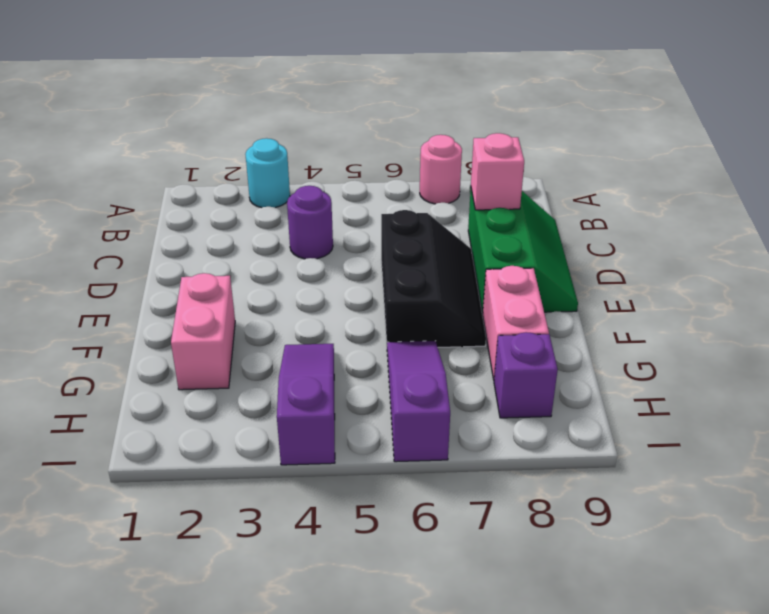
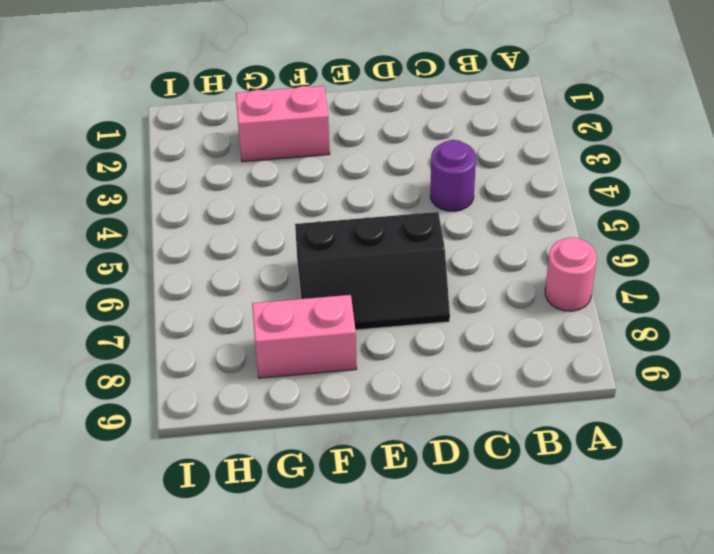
none -> cyan round brick A3 level 1
none -> green slope C8:E9 level 1 top 8

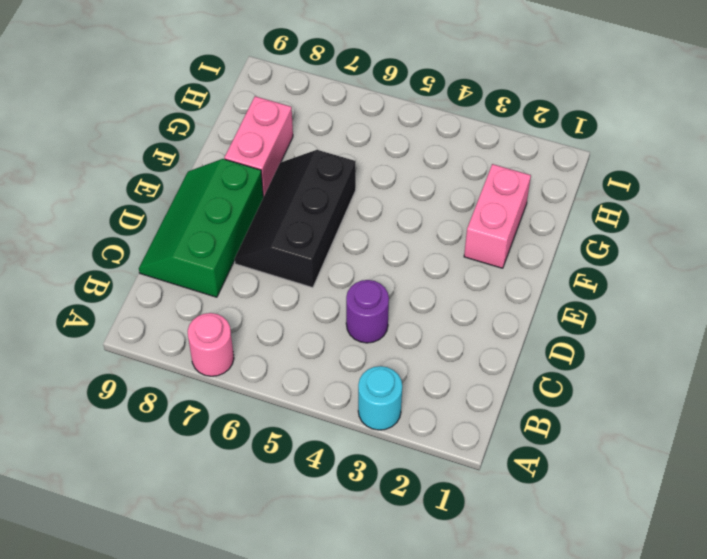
none -> purple slope G4:I4 level 1 top I
none -> purple slope G6:I6 level 1 top I

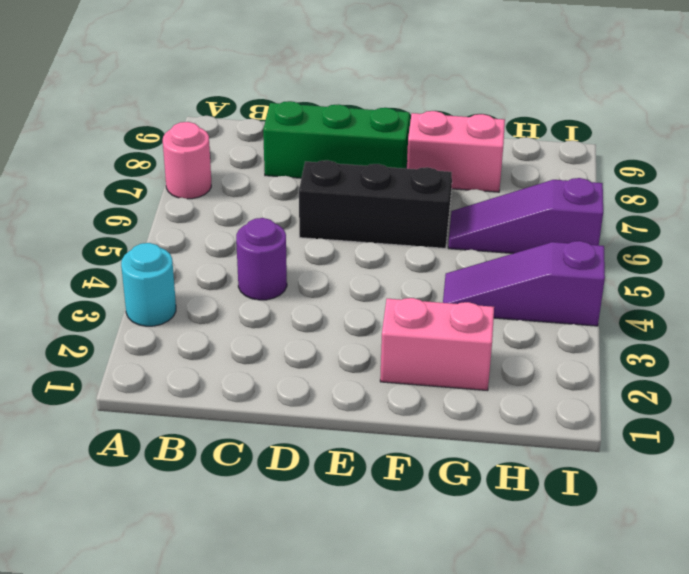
none -> purple brick H8 level 1
none -> pink brick C8 level 2

